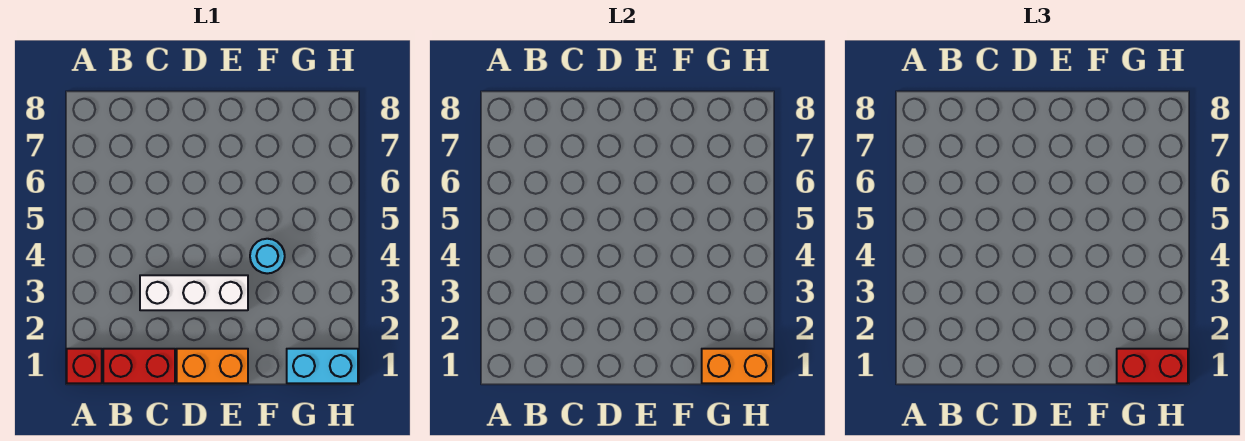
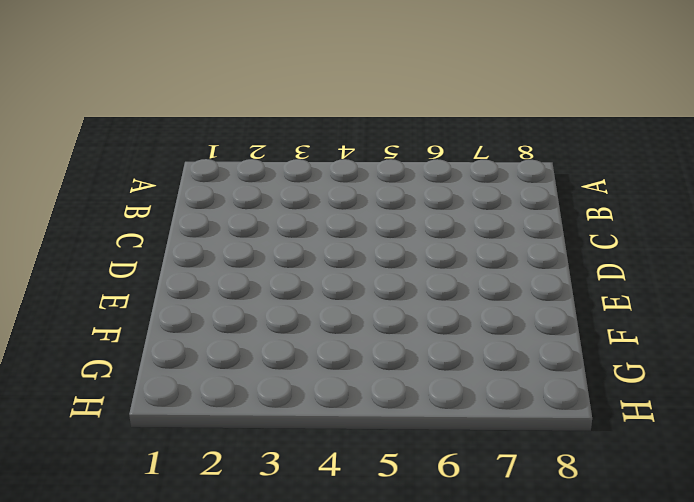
none -> red brick A1 level 1
none -> red brick B1:C1 level 1

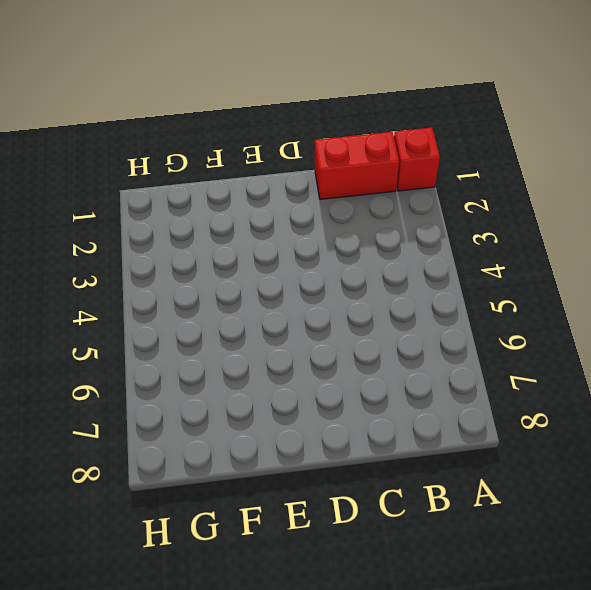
none -> white brick C3:E3 level 1
none -> orange brick D1:E1 level 1

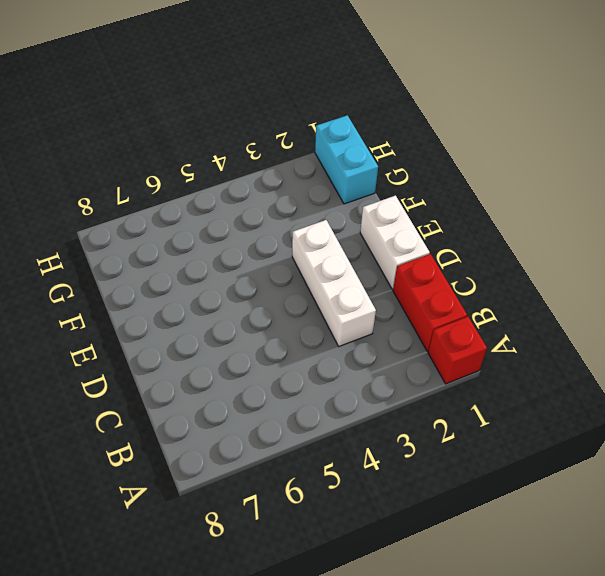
white brick D1:E1 level 1 -> orange brick D1:E1 level 1
none -> cyan round brick F4 level 1
none -> orange brick G1:H1 level 2

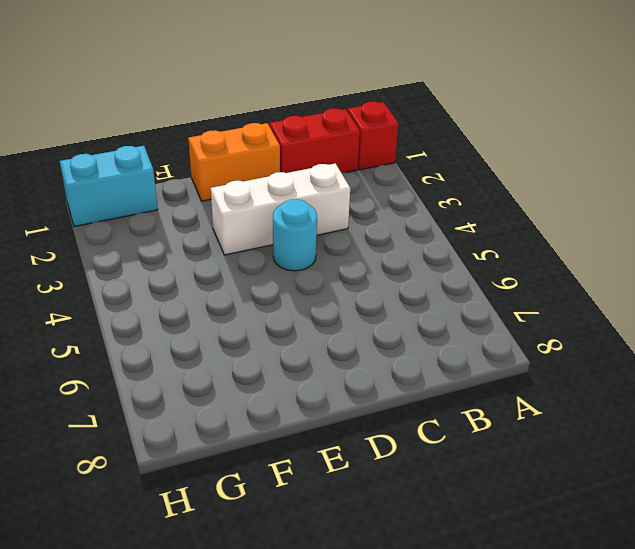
cyan round brick D4 level 1 -> cyan round brick F4 level 1
none -> orange brick G1:H1 level 2
none -> red brick G1:H1 level 3

